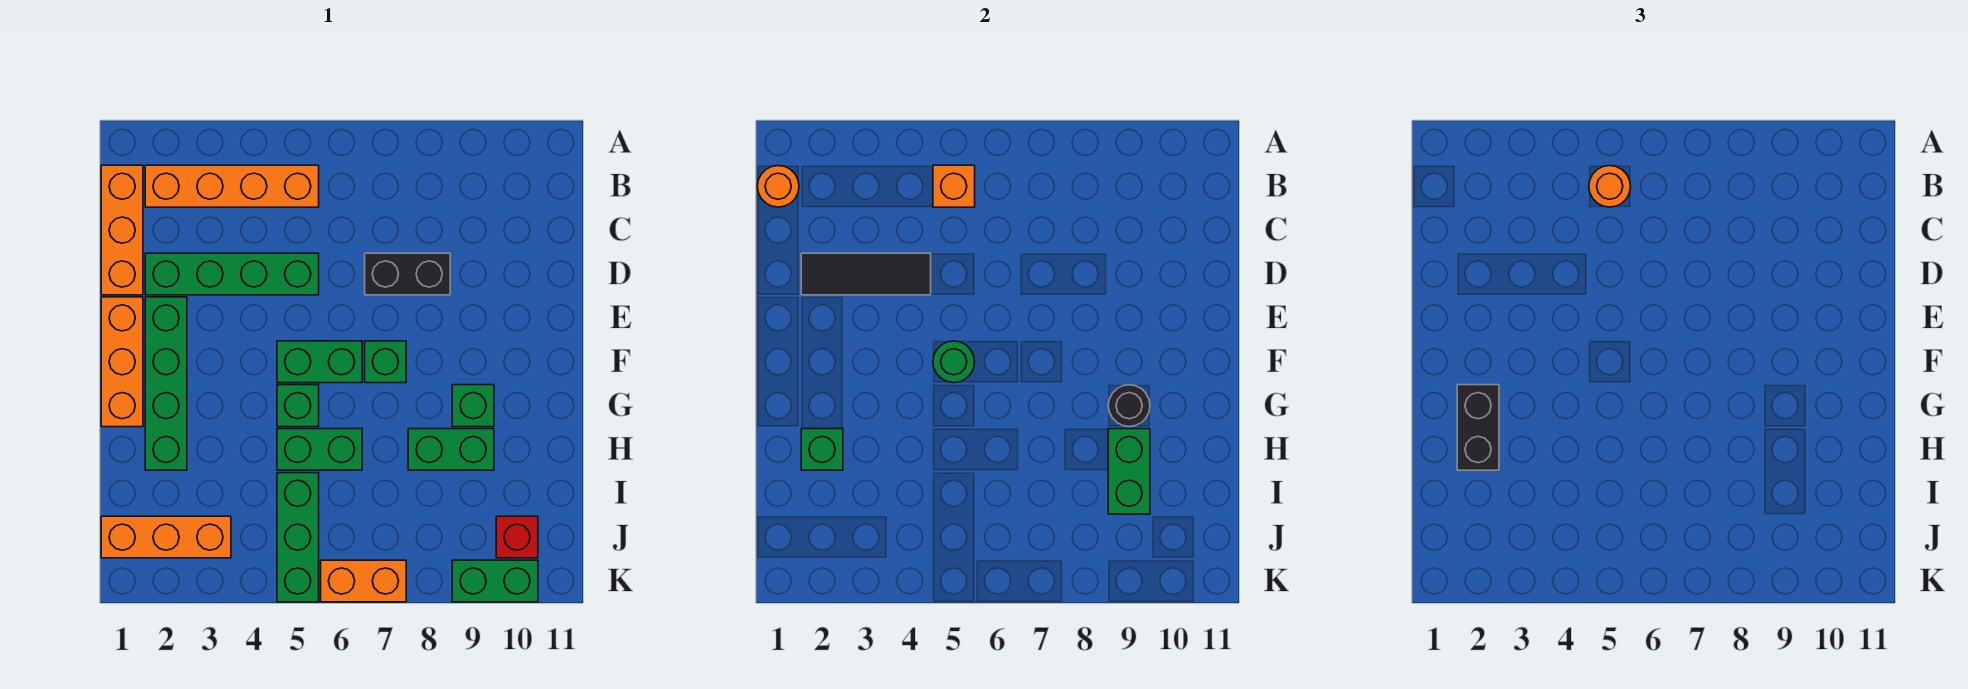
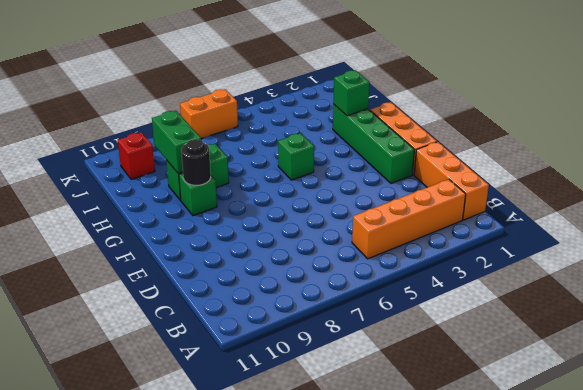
none -> green brick D2:D5 level 1
none -> black brick D7:D8 level 1
none -> green brick F5:F6 level 1

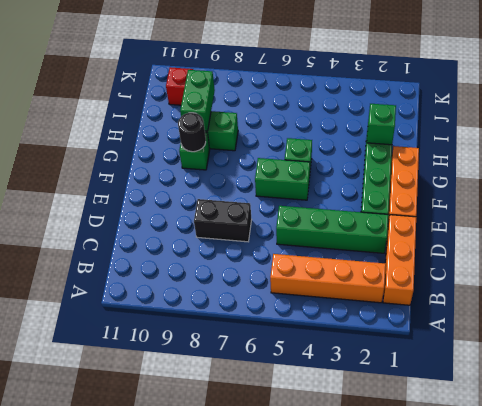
none -> green brick F7 level 1
none -> green brick H5:H6 level 1
none -> green brick I5:K5 level 1

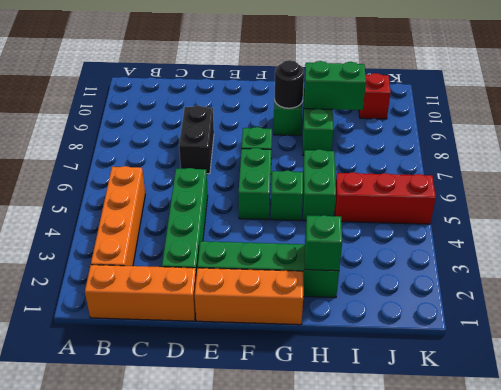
red brick I5:K5 level 1 -> green brick I5:K5 level 1
none -> orange brick J1:J3 level 1
none -> orange brick K6:K7 level 1
none -> green brick K9:K10 level 1

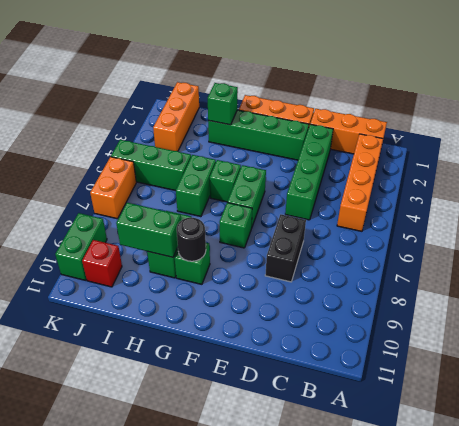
none -> orange round brick B1 level 2
none -> orange brick B5 level 2
none -> black tile D2:D4 level 2

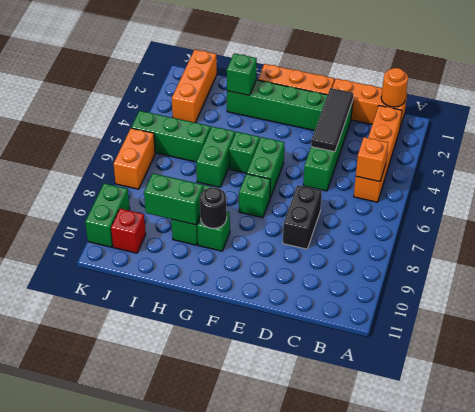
none -> green round brick F5 level 2
none -> orange round brick B5 level 3
none -> black brick G2:H2 level 3

